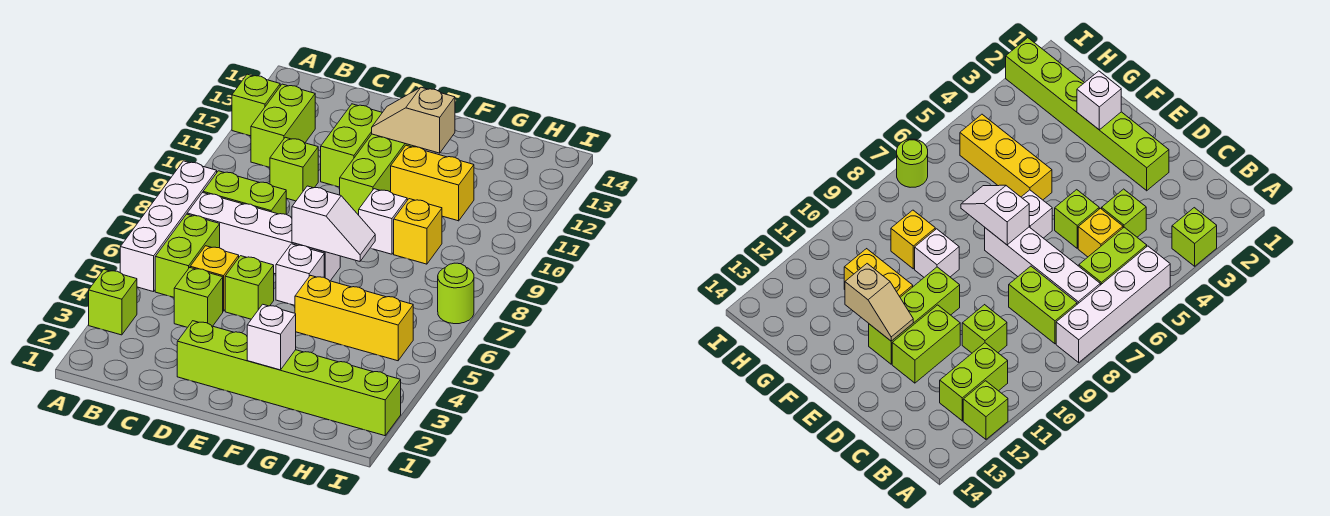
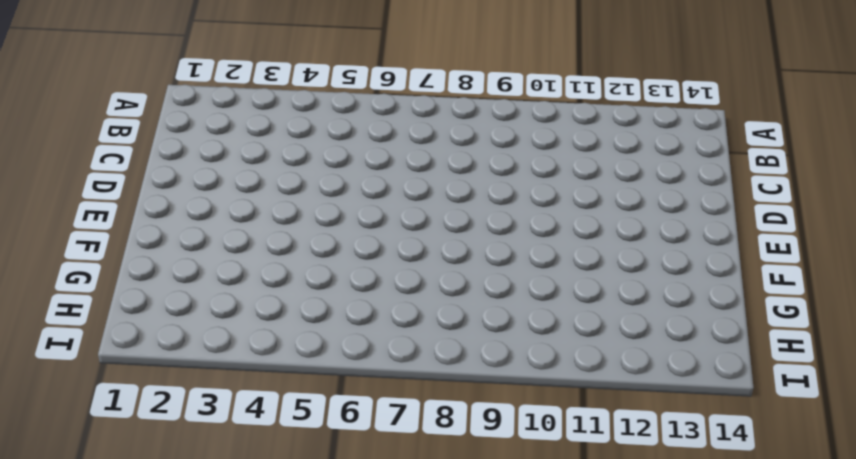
none -> lime brick A3 level 1
none -> white brick A5:A8 level 1
none -> lime brick A12 level 1

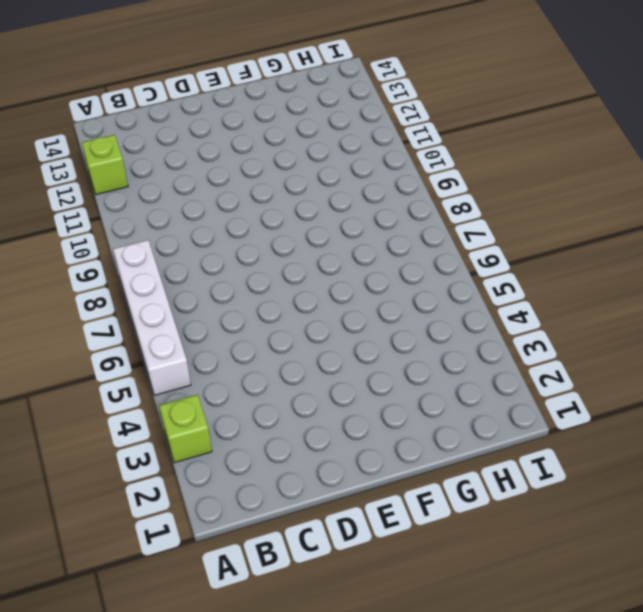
none -> lime brick B5:B6 level 1
none -> white brick B7:E7 level 1
none -> lime brick B8:C8 level 1

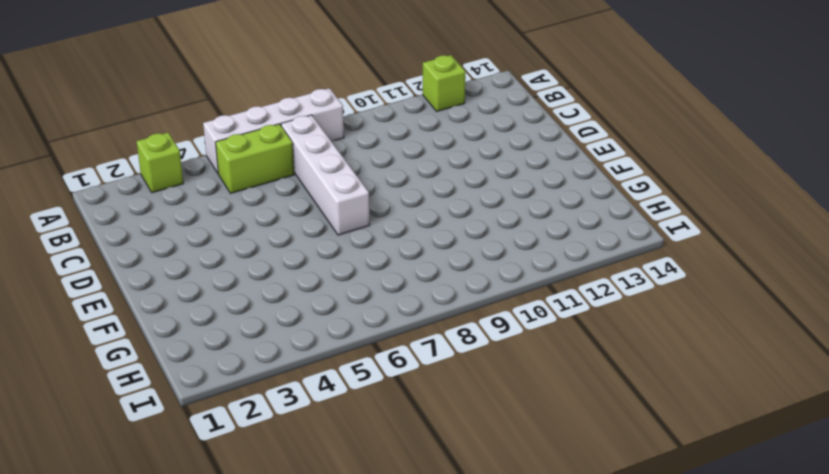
none -> lime brick B8:C8 level 1
none -> lime brick B11:B12 level 1
none -> lime brick C4 level 1

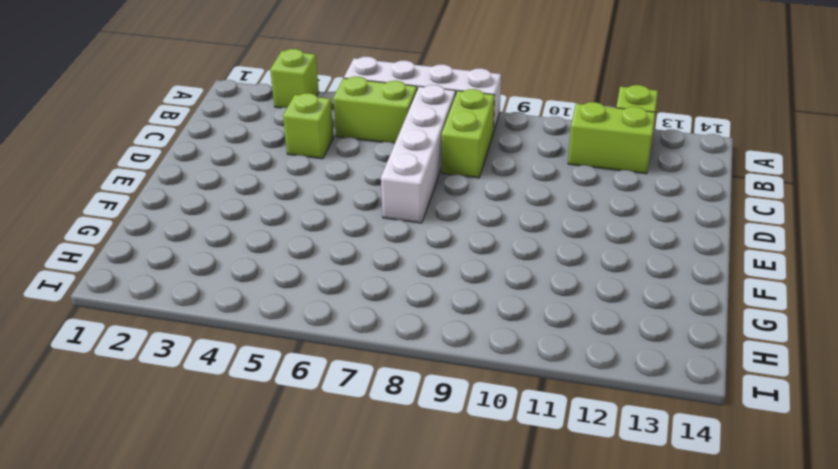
none -> yellow brick C5 level 1
none -> lime brick C10 level 1
none -> lime brick D2:I2 level 1

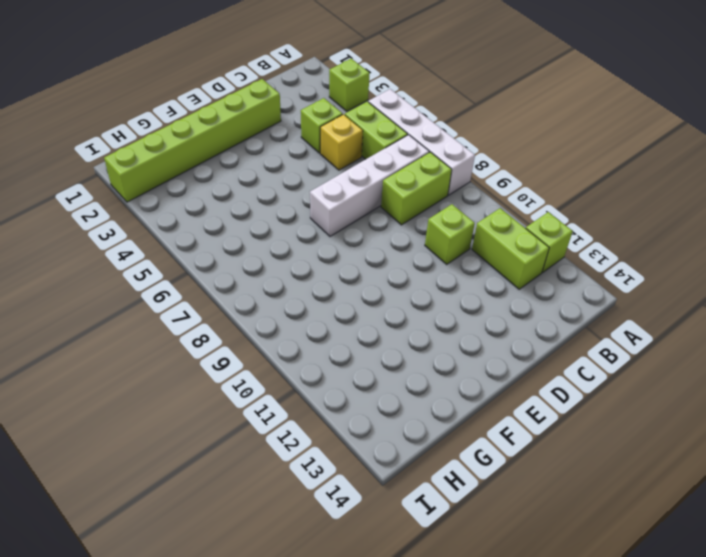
none -> lime brick D5 level 1
none -> lime brick D11:D12 level 1
none -> white brick E6 level 1

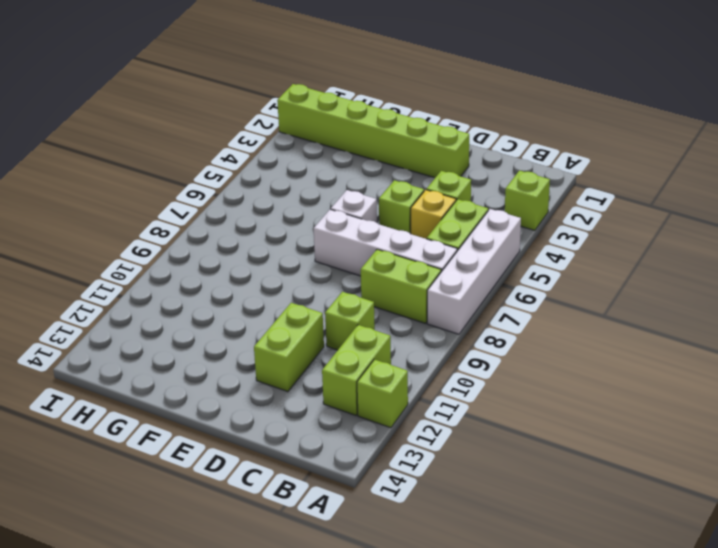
none -> lime brick E10:E12 level 1
none -> yellow brick F5:H5 level 1
none -> white brick F9 level 1

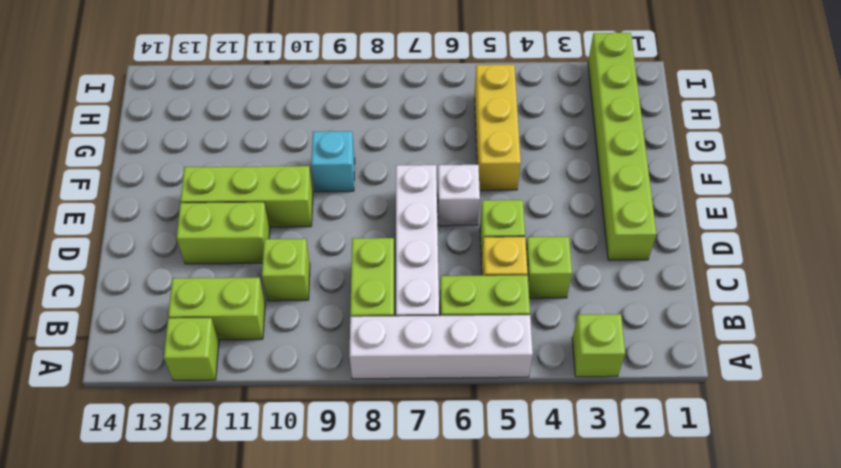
cyan brick F9 level 1 -> white brick F9 level 1
none -> yellow brick F11:G11 level 1
none -> yellow brick G9 level 1
none -> lime round brick I7 level 1

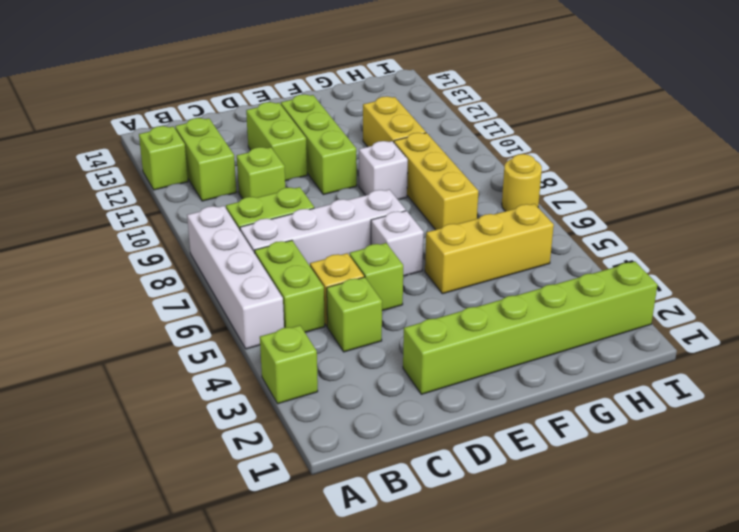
yellow brick G7:G9 level 1 -> yellow brick G9 level 1
yellow brick G10:G11 level 1 -> yellow brick F11:G11 level 1
yellow round brick I7 level 1 -> lime round brick I7 level 1
none -> white slope E7:F7 level 2 top E
none -> tan slope E12:F12 level 2 top F
none -> white brick F2 level 2

